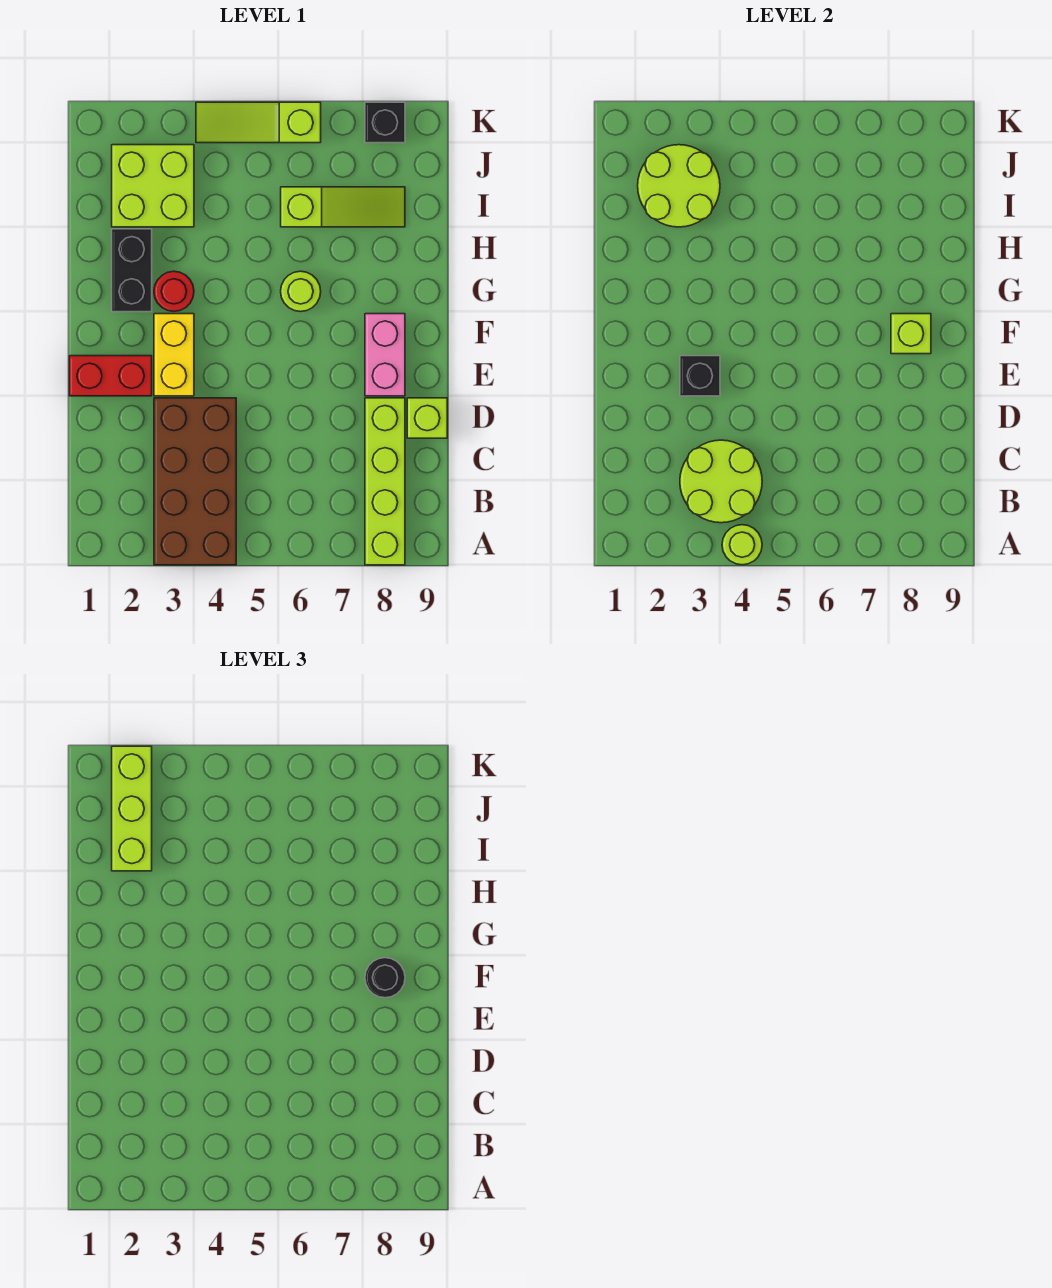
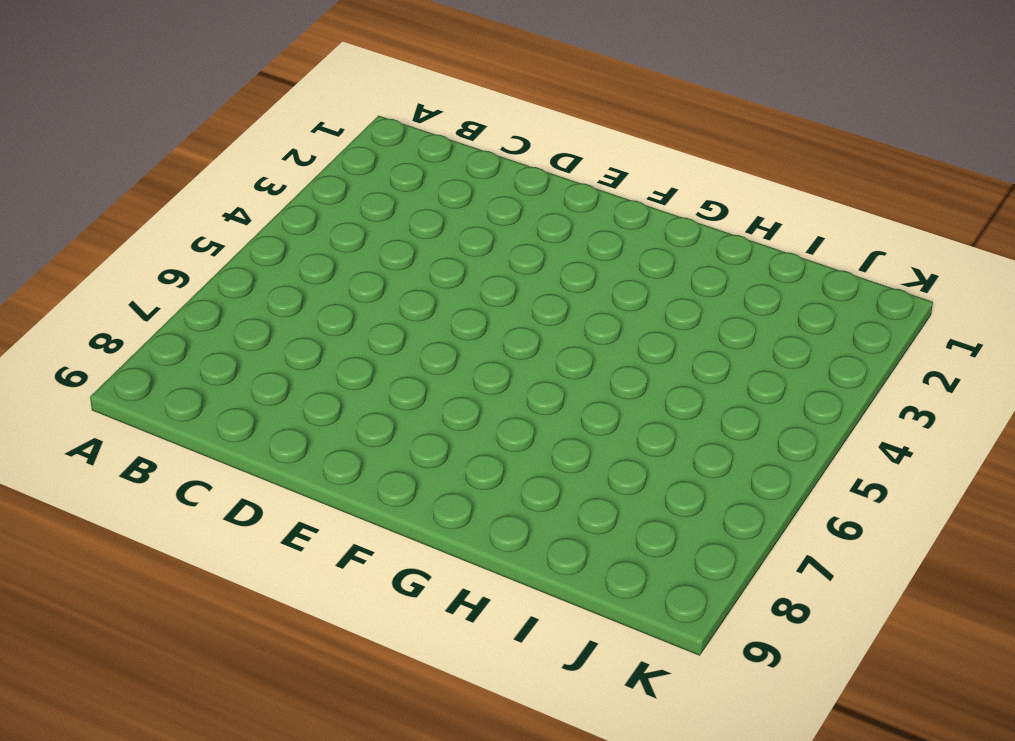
none -> brown brick A3:D4 level 1
none -> lime brick A8:D8 level 1
none -> lime brick D9 level 1

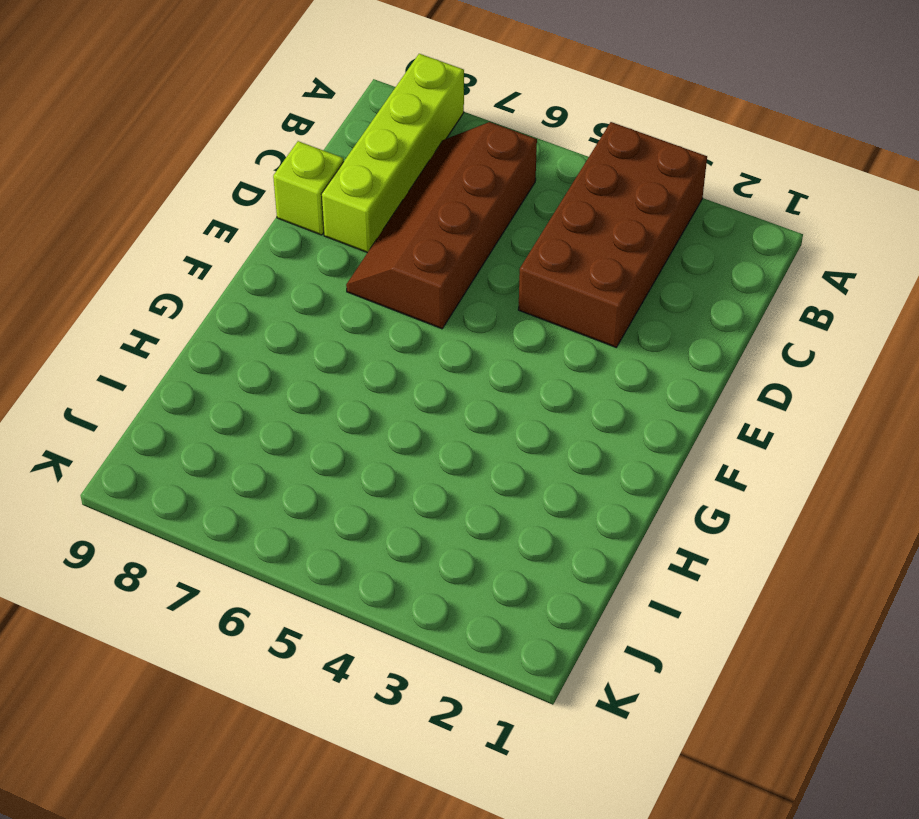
brown slope B6:E7 level 1 top 6 -> none
none -> red brick E1:E2 level 1
none -> yellow brick E3:F3 level 1
none -> pink brick E8:F8 level 1

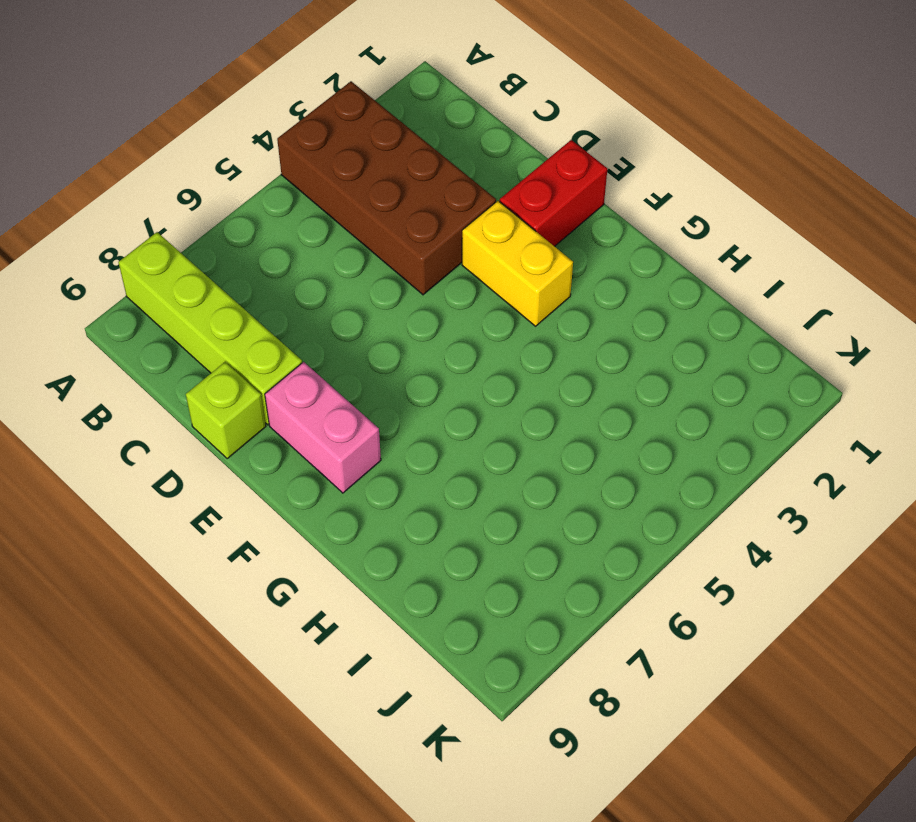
none -> black brick G2:H2 level 1
none -> red round brick G3 level 1
none -> lime round brick G6 level 1

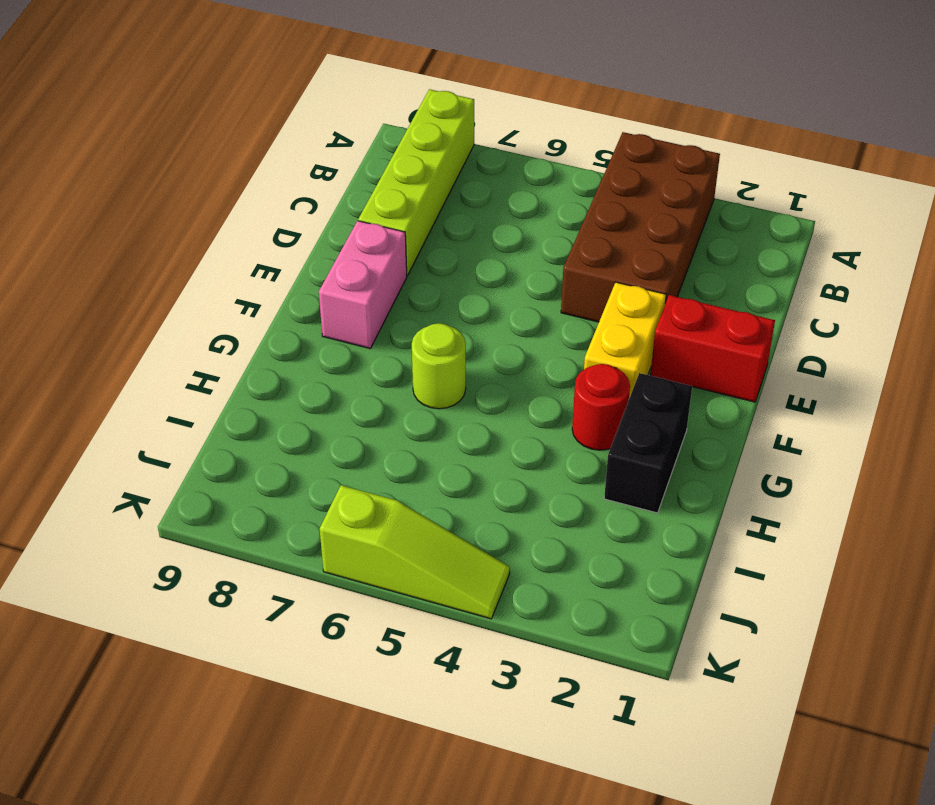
none -> lime brick D9 level 1
none -> lime brick I2:J3 level 1
none -> lime slope I6:I8 level 1 top 6

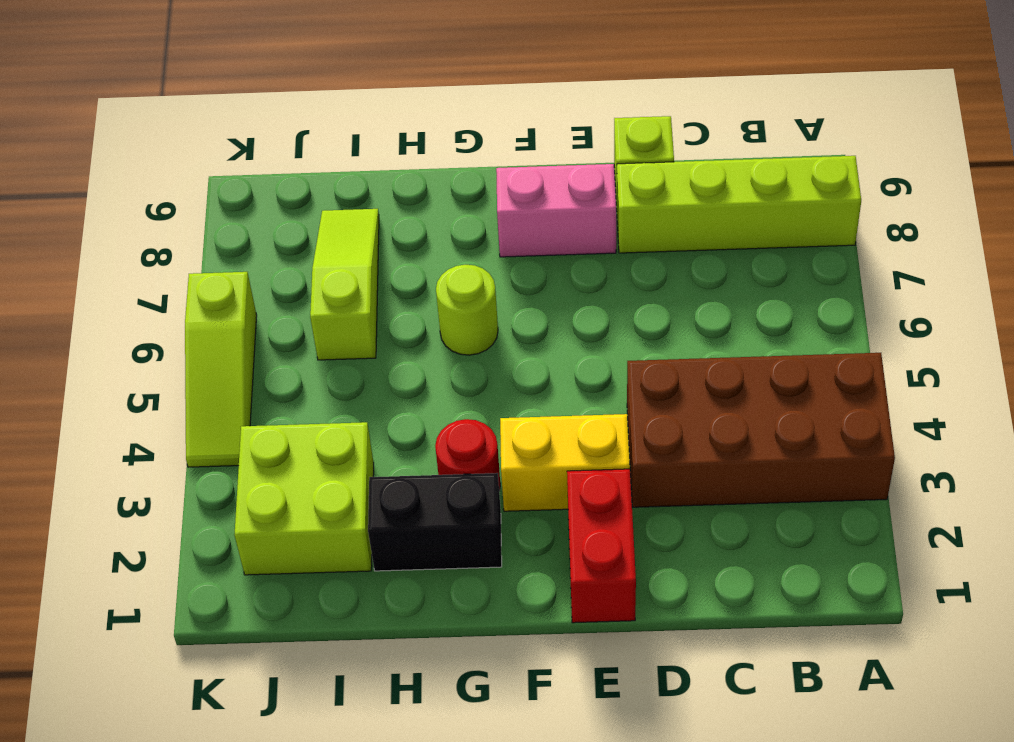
none -> black brick K8 level 1
none -> lime round brick A4 level 2
none -> lime round brick B3:C4 level 2

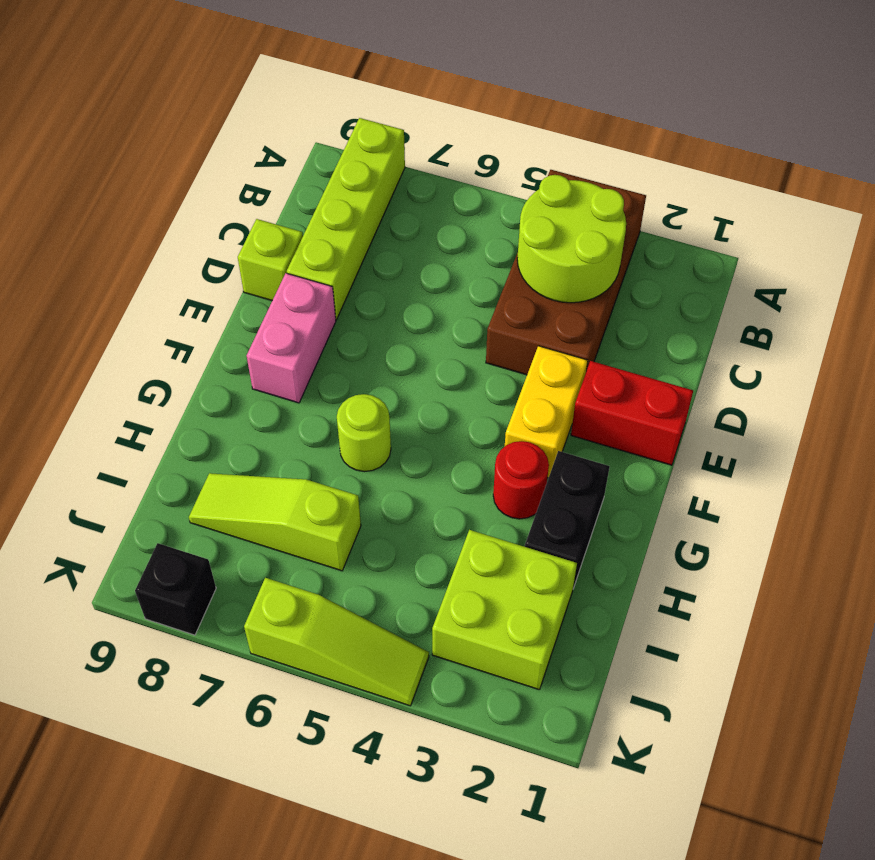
none -> lime round brick A4 level 2
none -> black brick E3 level 2
none -> lime brick F8 level 2

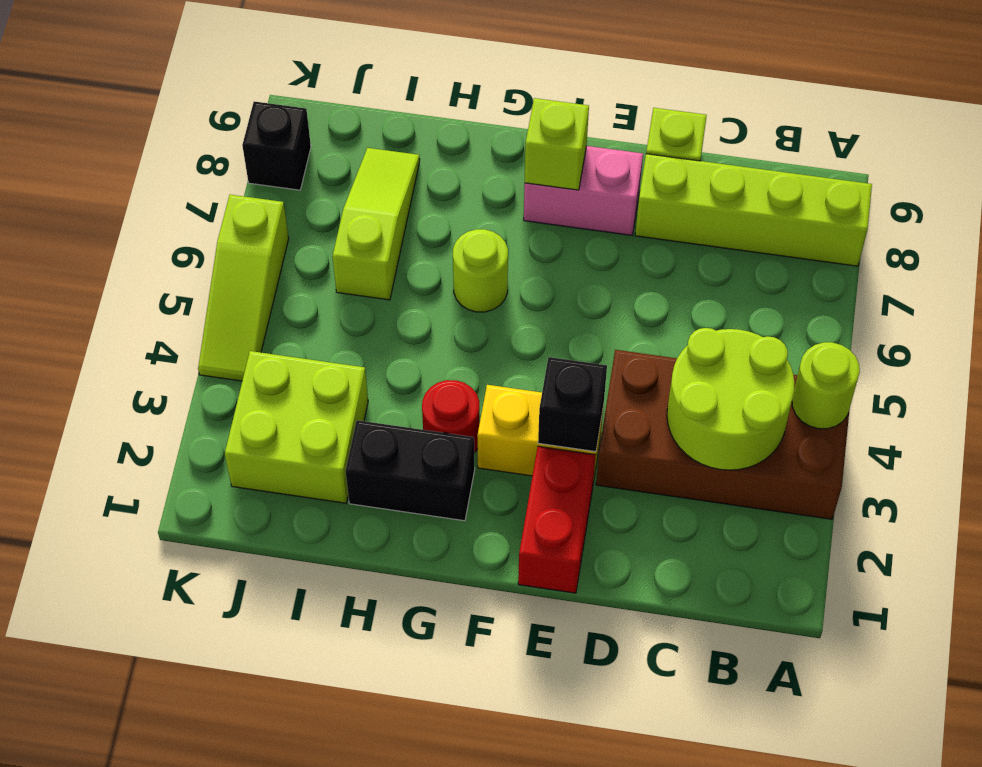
none -> lime round brick I2:J3 level 2
none -> black round brick F8 level 3
none -> lime brick I2:K2 level 3

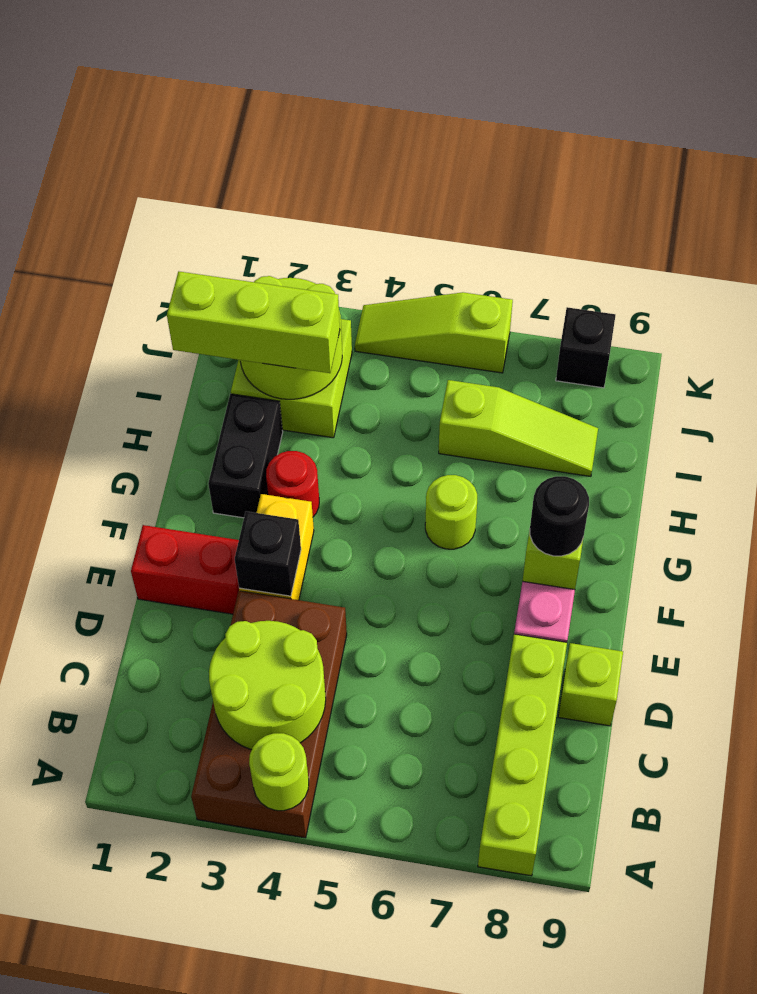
lime brick I1:I3 level 3 -> lime brick I2:K2 level 3

